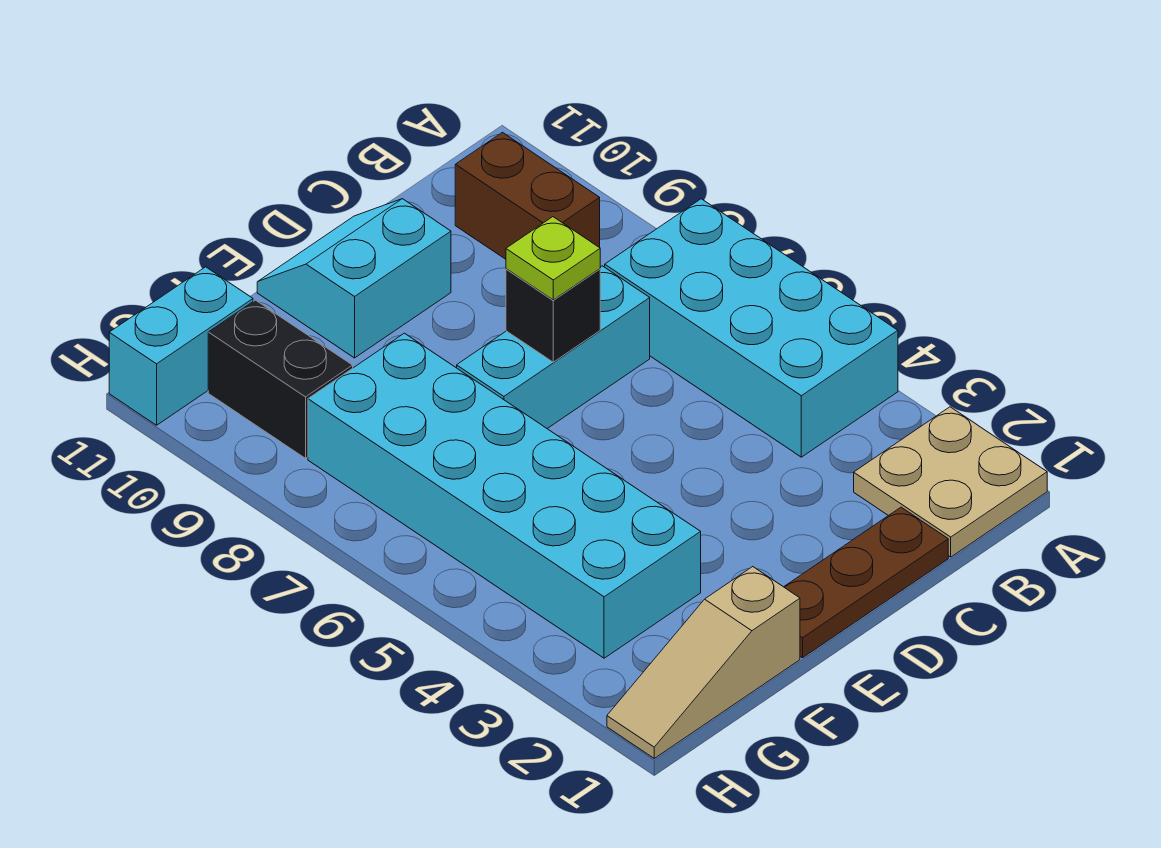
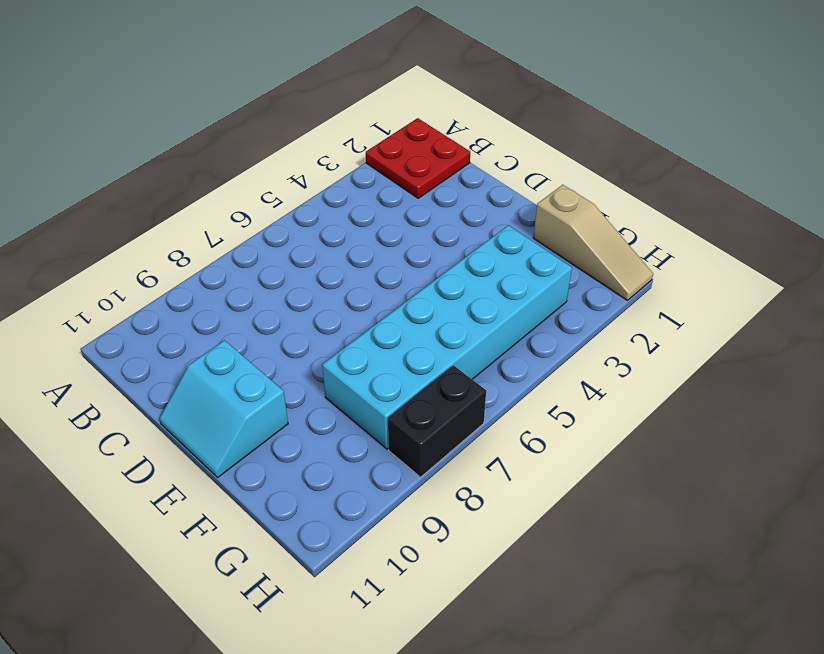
red plate A1:B2 level 1 -> tan plate A1:B2 level 1
black brick H7:H8 level 1 -> black brick G9:G10 level 1
none -> cyan brick A4:B7 level 1
none -> brown brick B9:B10 level 1
none -> brown plate C1:E1 level 1

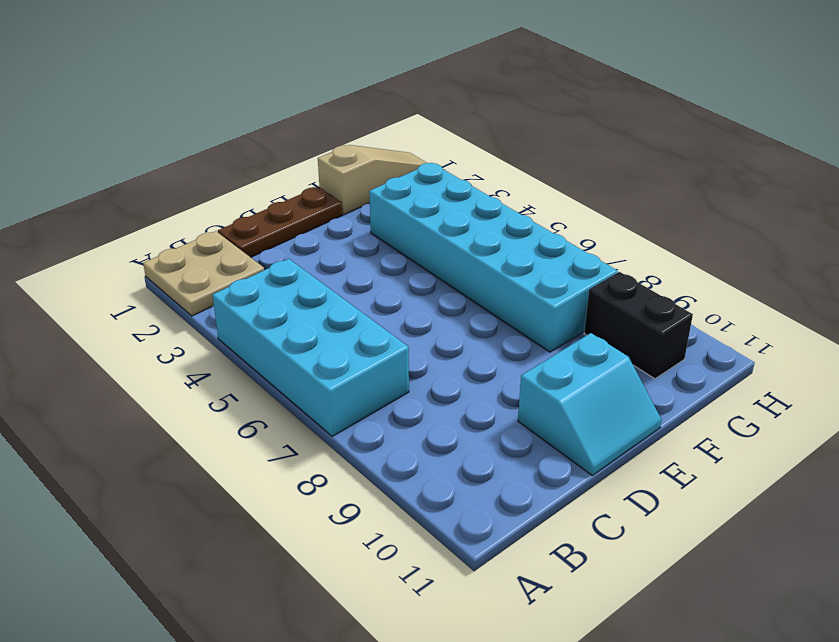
none -> brown brick B9:B10 level 1
none -> cyan brick C7:E7 level 1
none -> cyan brick G11:H11 level 1

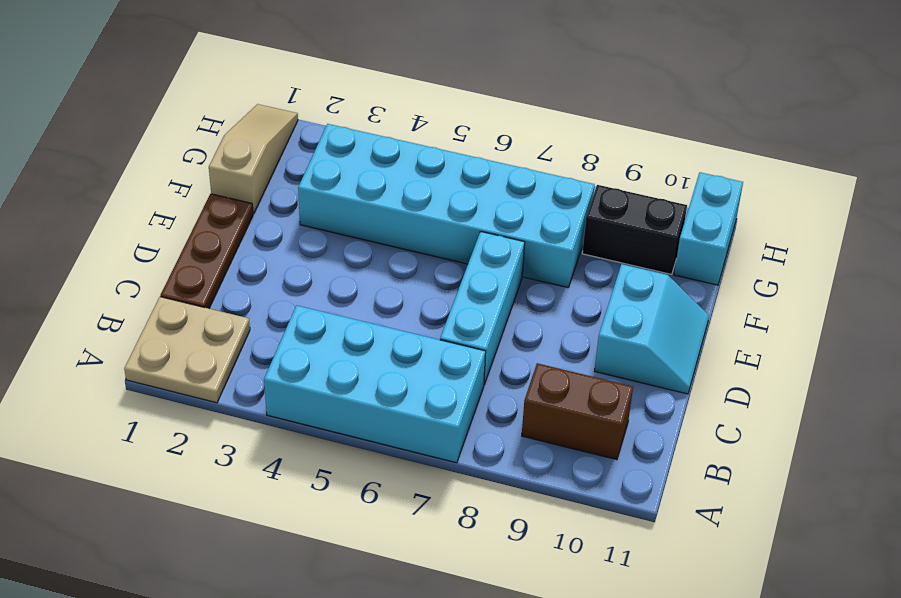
none -> black brick D7 level 2
none -> lime plate D7 level 3

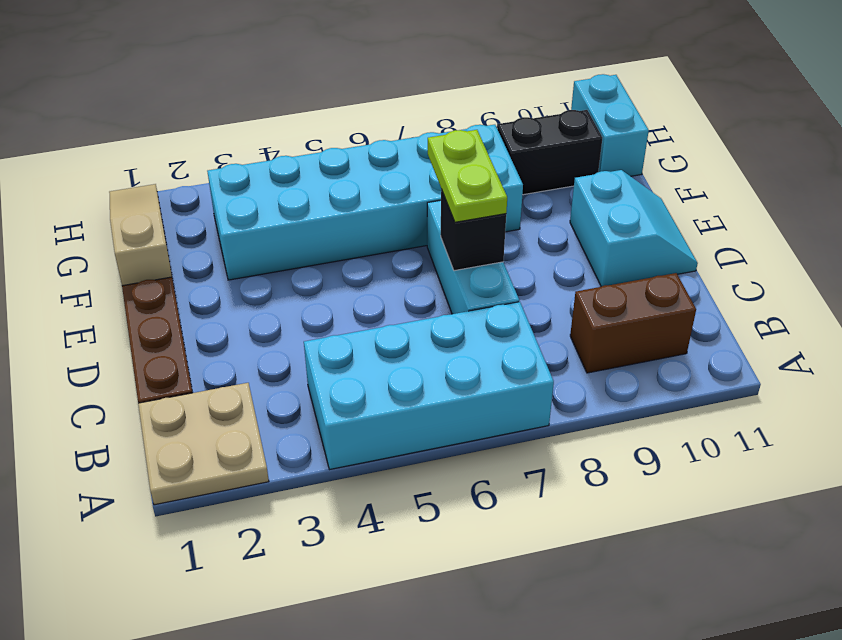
lime plate D7:E7 level 3 -> lime plate D7 level 3

